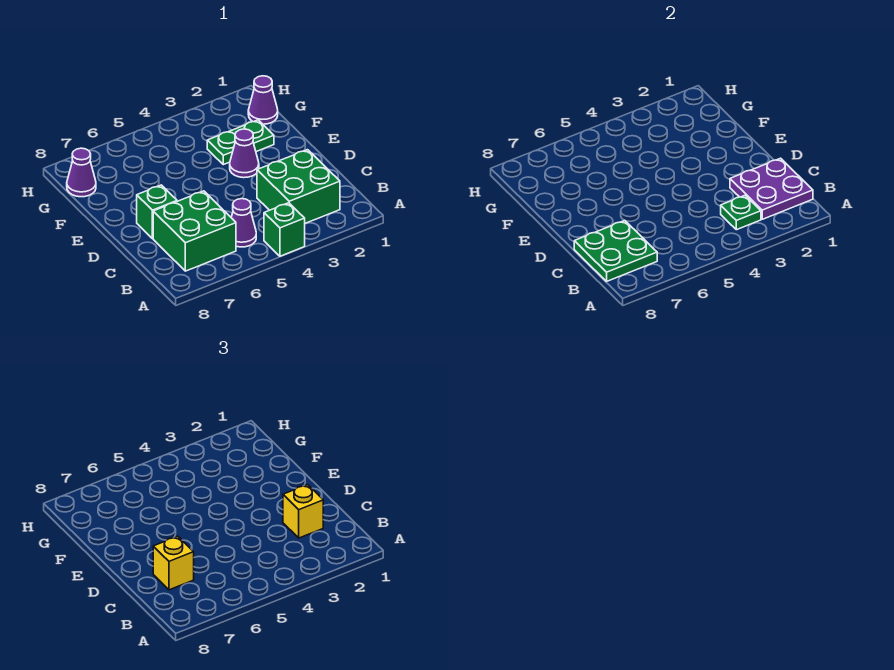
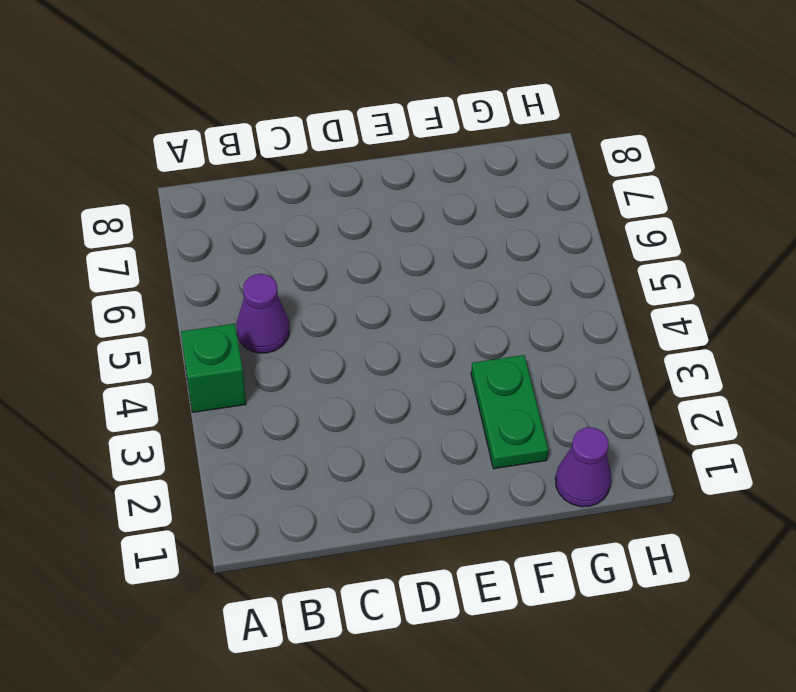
none -> green brick B2:C3 level 1
none -> green brick B6:C7 level 1
none -> green brick D7 level 1

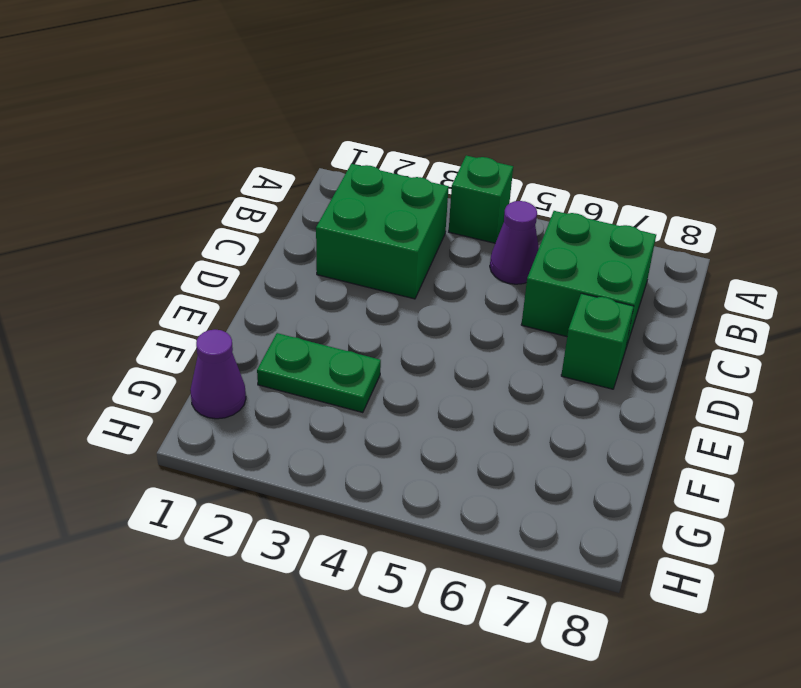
none -> purple cone E3 level 1
none -> purple cone G8 level 1
none -> purple plate B1:C2 level 2

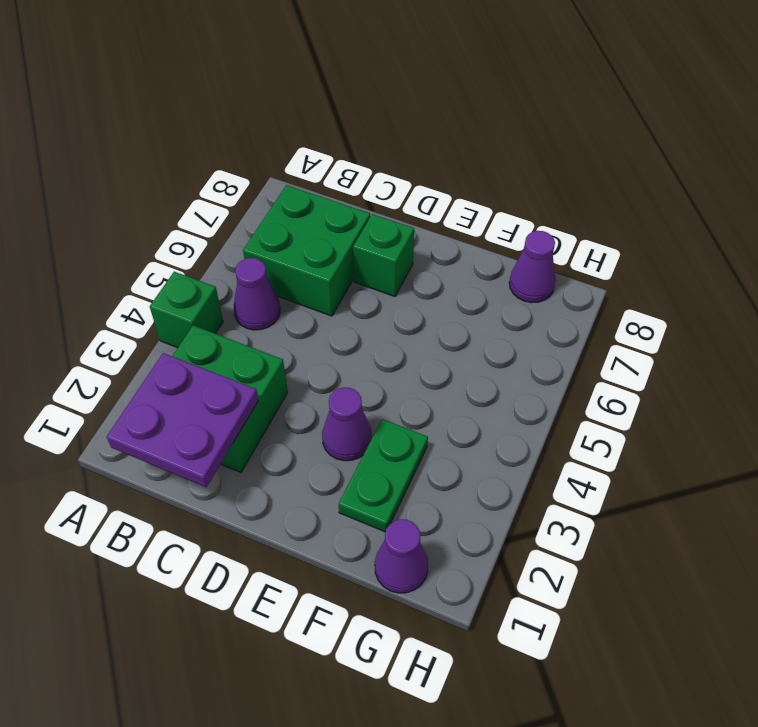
none -> green plate B3 level 2
none -> green plate B7:C8 level 2
none -> yellow brick C2 level 3

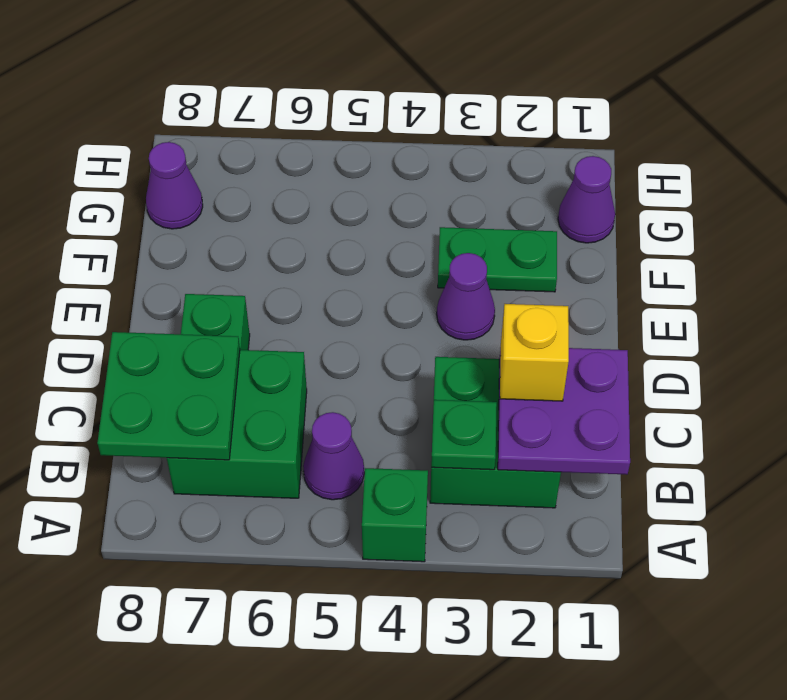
none -> yellow brick C7 level 3

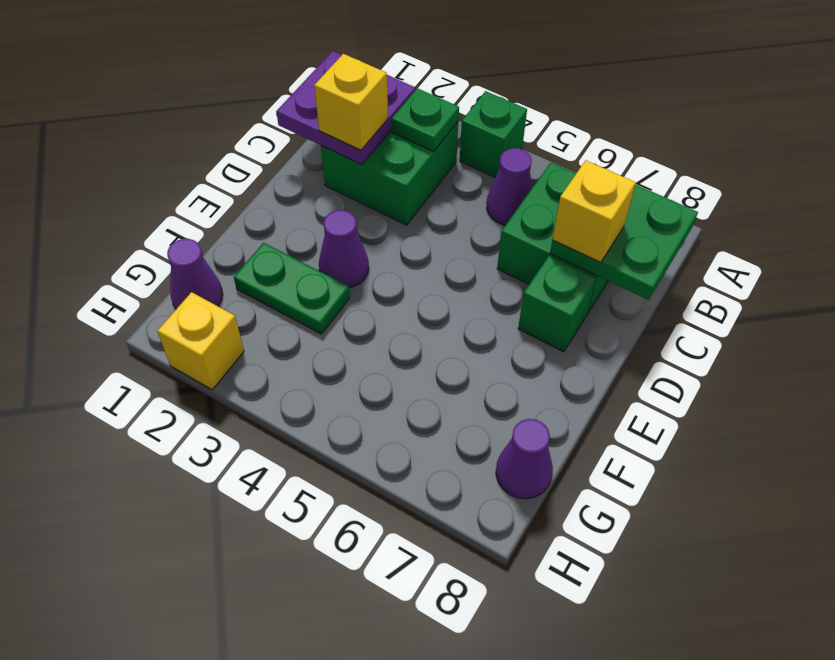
yellow brick H2 level 1 -> none

